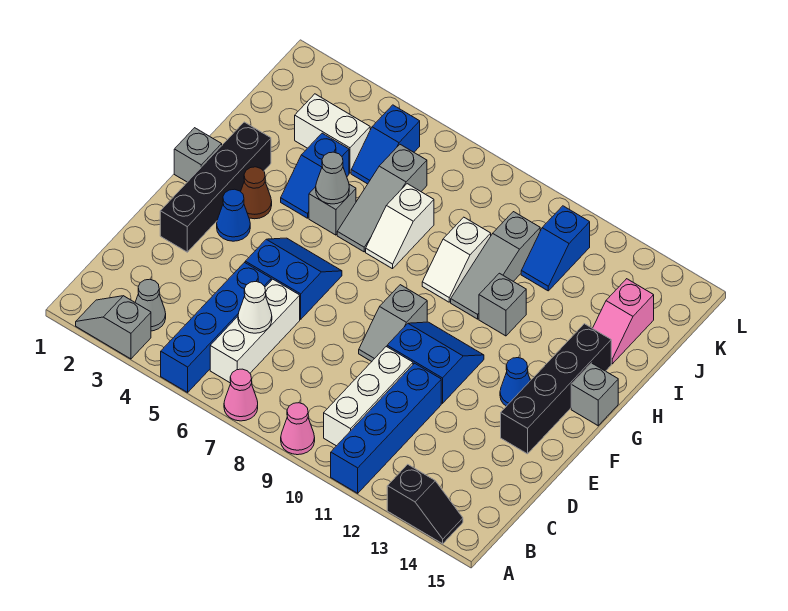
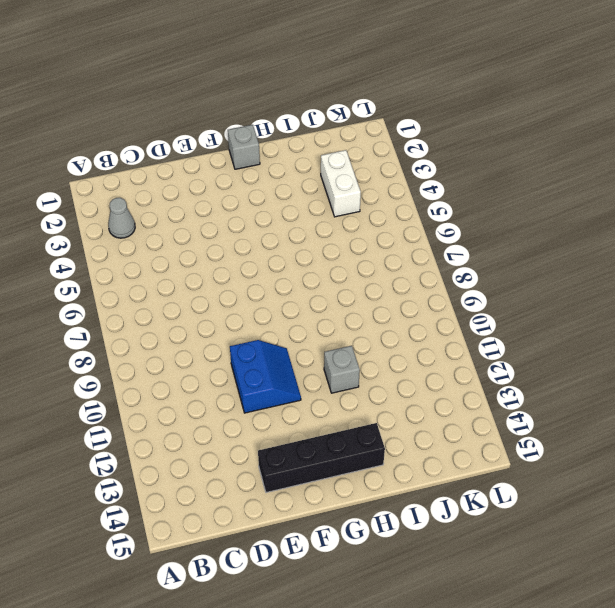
none -> grey slope A2:A3 level 1 top 3
none -> blue brick A5:D5 level 1
none -> pink cone A7 level 1
none -> pink cone A9 level 1

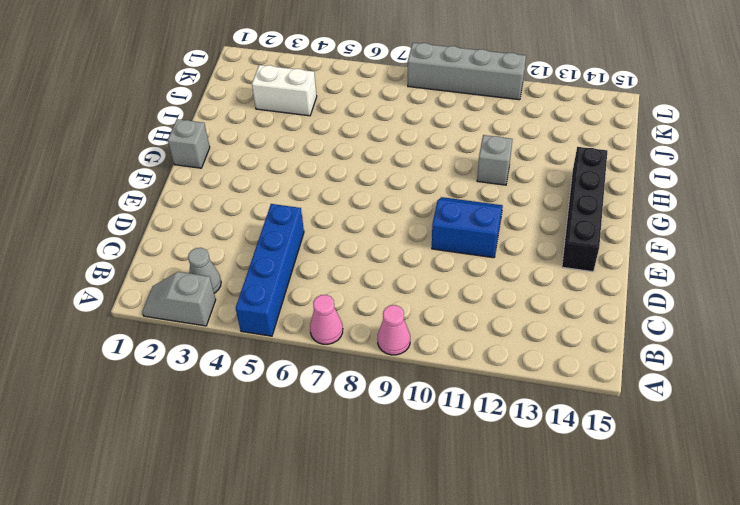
grey brick L8:L11 level 1 -> none
none -> blue brick A11:D11 level 1
none -> black slope A13:A14 level 1 top 13
none -> white brick B6:D6 level 1
none -> white brick B10:D10 level 1

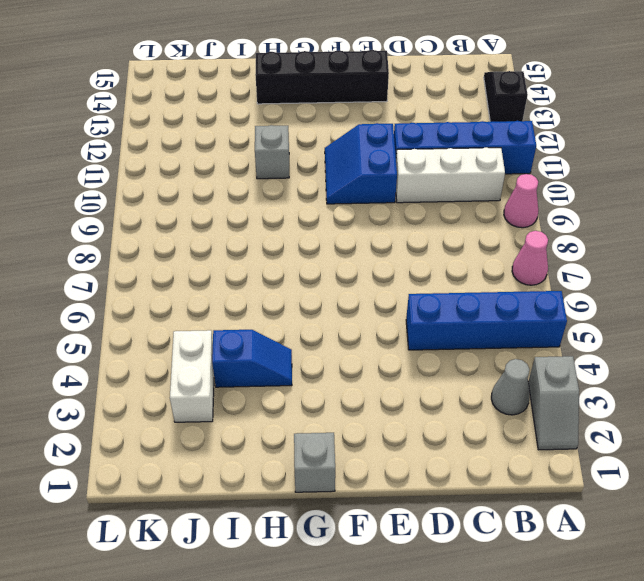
none -> white brick B6:D6 level 1
none -> black brick E2:H2 level 1
none -> blue slope E5:F6 level 1 top E
none -> grey slope E9:F9 level 1 top F

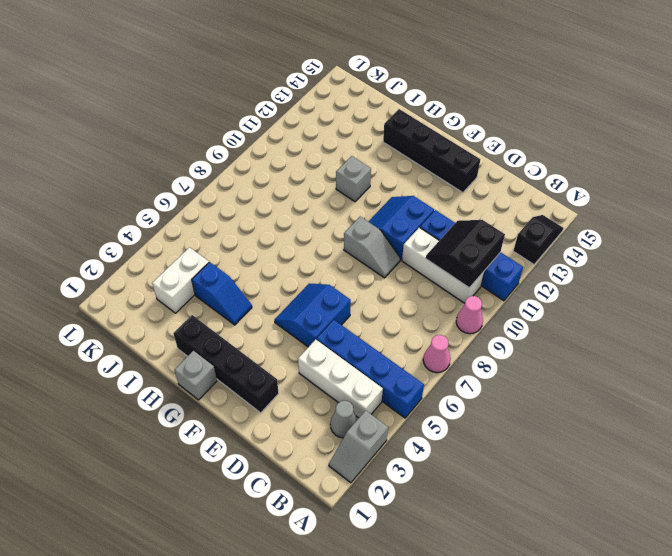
white brick B4:D4 level 1 -> white brick B6:D6 level 1
black slope B10:C11 level 2 top B -> none
none -> blue cone F3 level 1
none -> blue cone F13 level 1
none -> brown cone G3 level 1
none -> grey brick G15 level 1

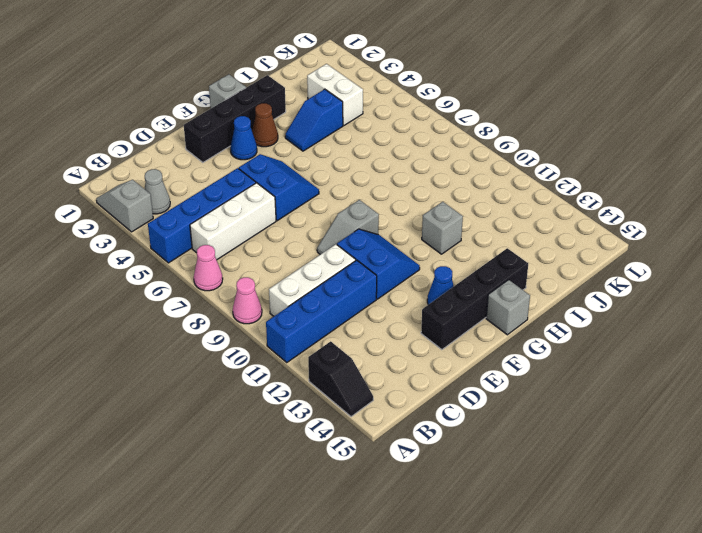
none -> grey brick H5 level 1
none -> grey slope H6:J6 level 1 top J
none -> white slope H7:I7 level 1 top I
none -> white slope H9:I9 level 1 top I

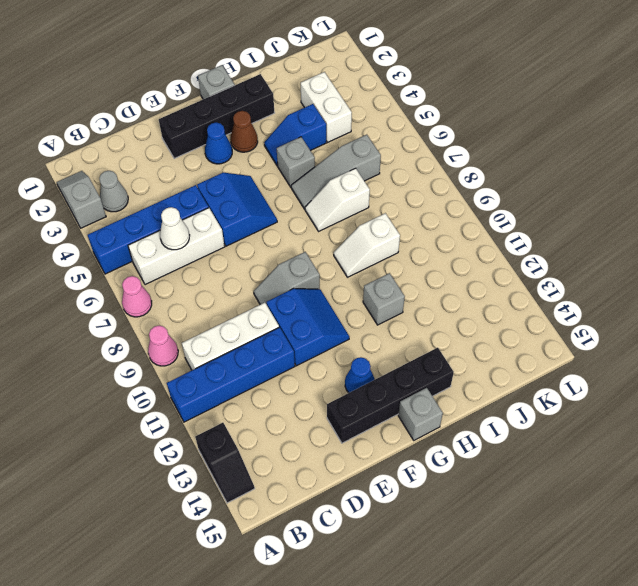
none -> grey slope H10:J10 level 1 top J
none -> pink slope I14:J14 level 1 top J
none -> blue slope J5:K5 level 1 top K
none -> blue slope J11:K11 level 1 top K

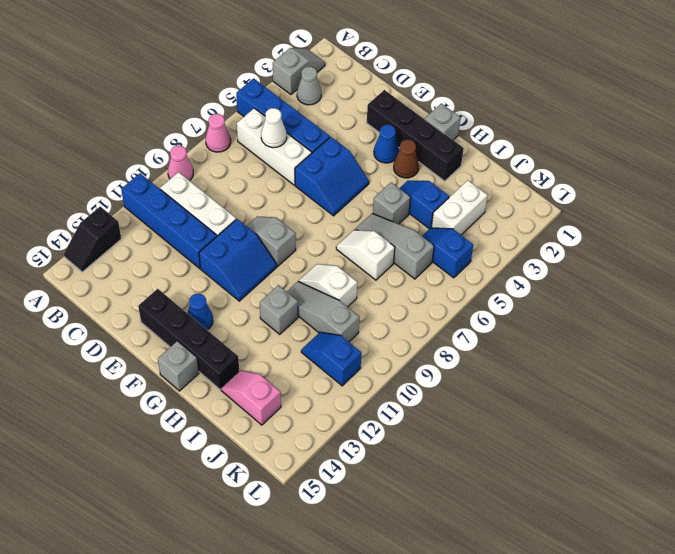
none -> grey cone H5 level 2

